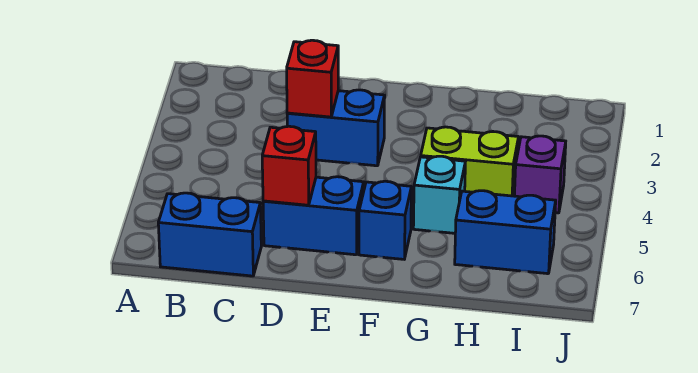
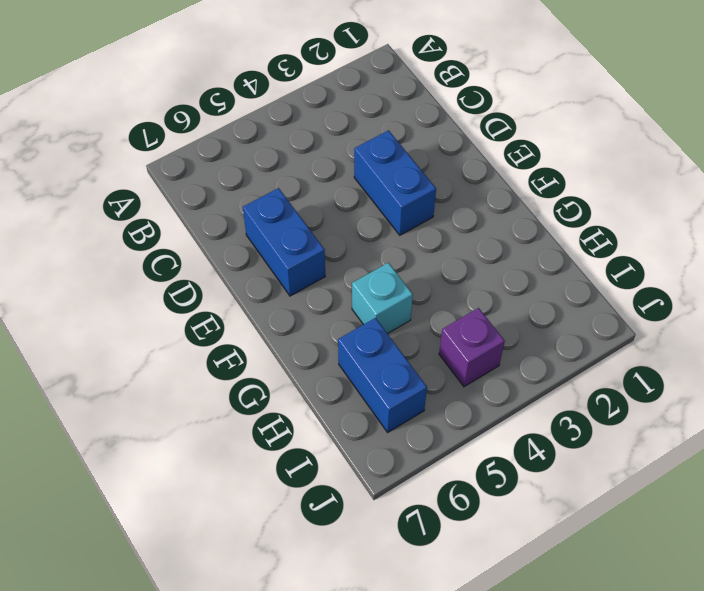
none -> blue brick B7:C7 level 1
none -> blue brick F6 level 1

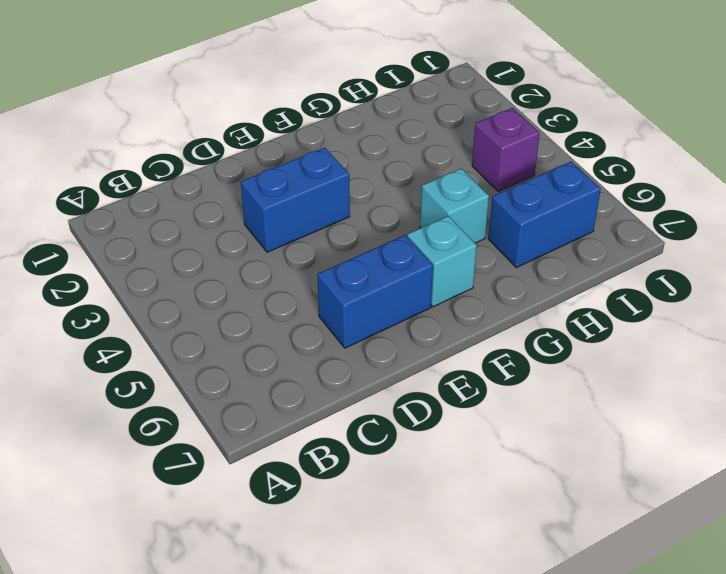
cyan brick F6 level 1 -> blue brick F6 level 1
none -> blue brick B7:C7 level 1
none -> lime brick G4:H4 level 1

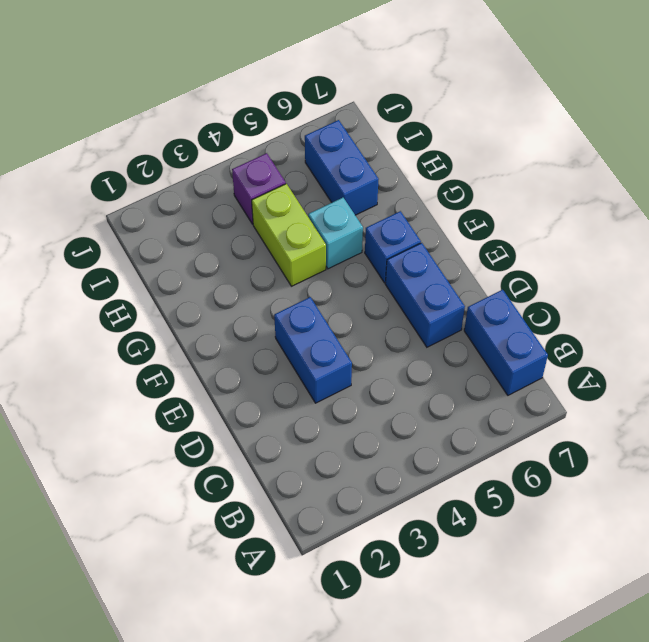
none -> red brick D3 level 2
none -> red brick D6 level 2

